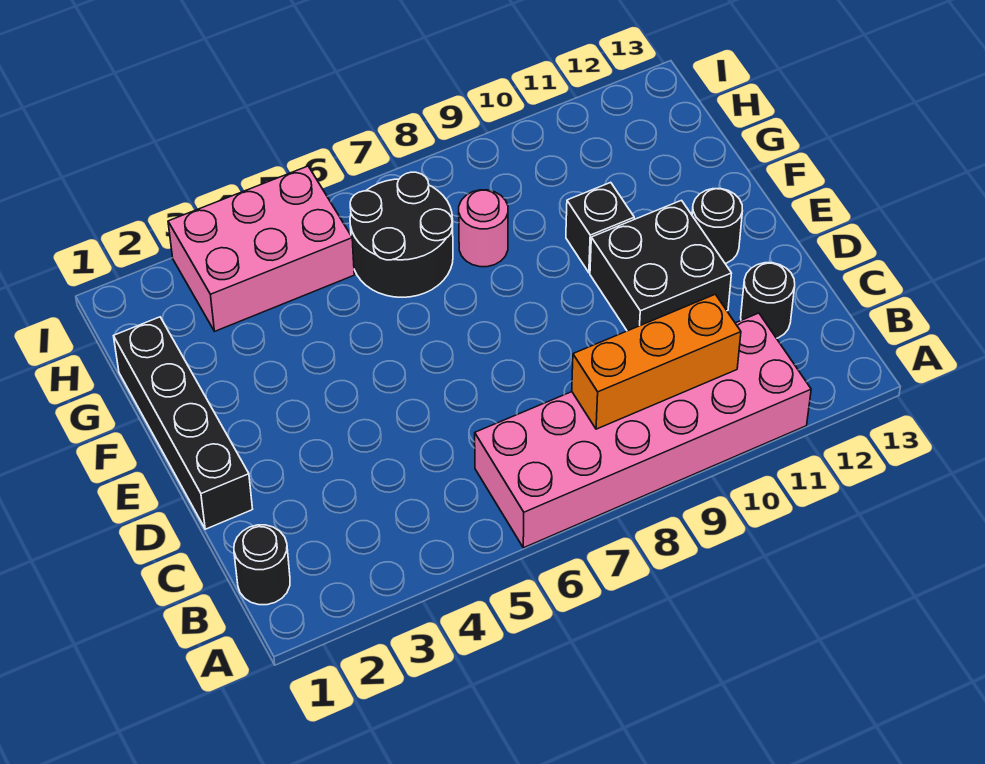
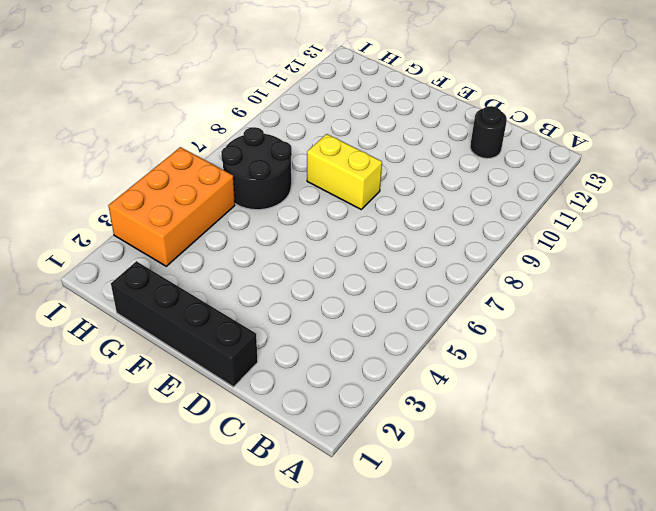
yellow brick E8:F8 level 1 -> none
orange brick H3:I5 level 1 -> pink brick H3:I5 level 1
none -> pink brick A6:B11 level 1
none -> black round brick B1 level 1

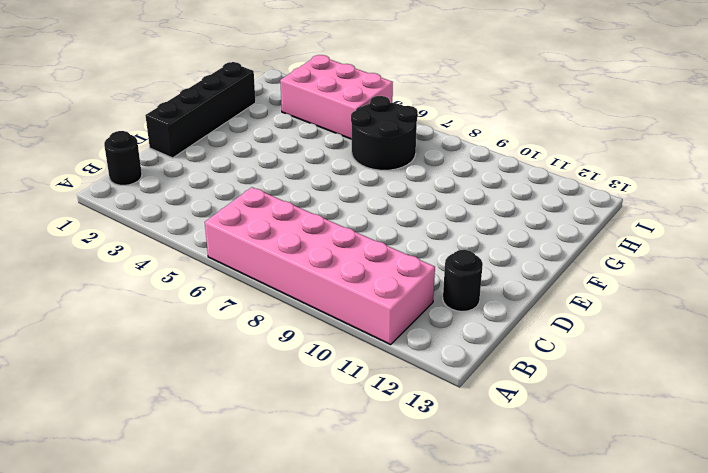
none -> black brick D10:E11 level 1
none -> black round brick E12 level 1

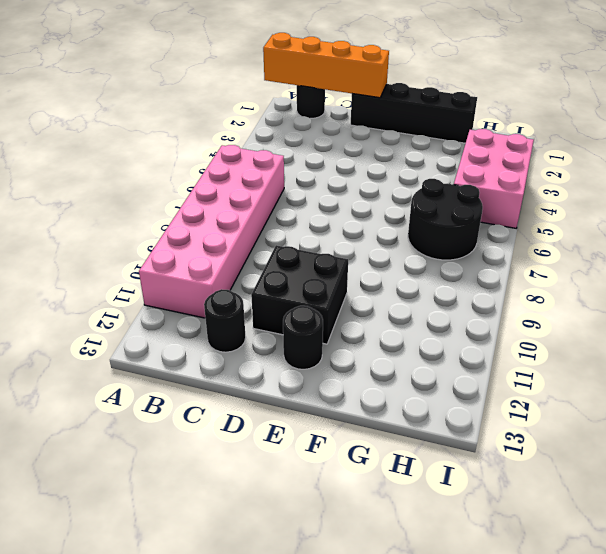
orange brick A1:D1 level 2 -> none
none -> black brick F10 level 1
none -> pink round brick G8 level 1

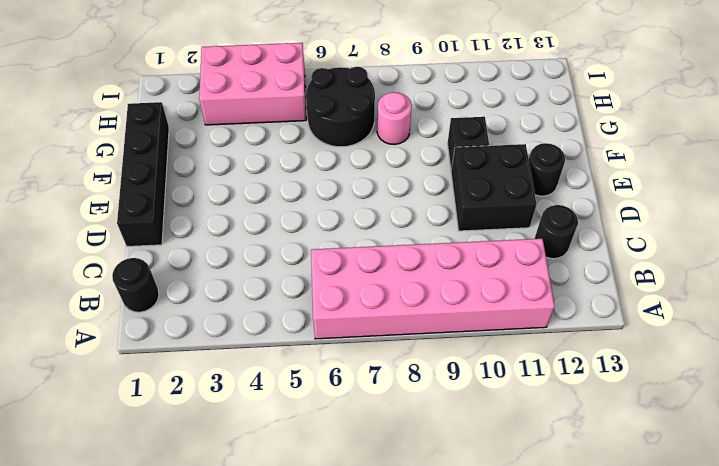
none -> orange brick B8:B10 level 2

